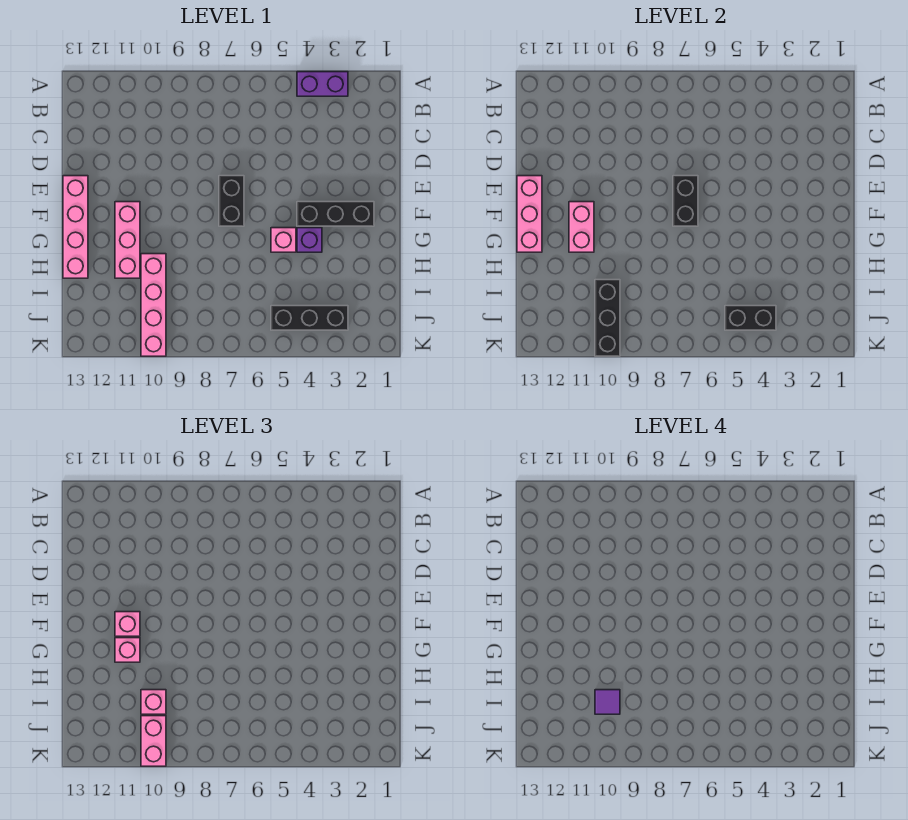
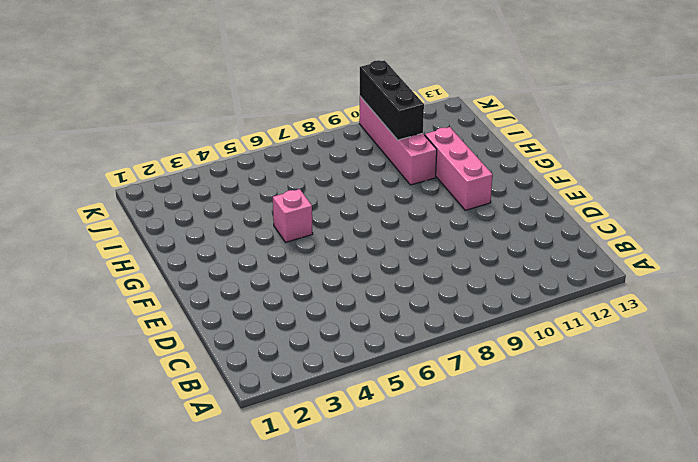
none -> purple brick A3:A4 level 1
none -> black brick E7:F7 level 1
none -> pink brick E13:H13 level 1

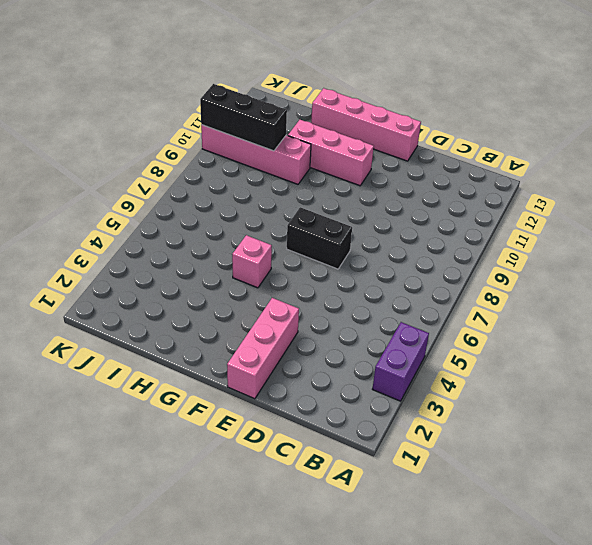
pink brick E1:E3 level 1 -> pink brick E13:G13 level 2
none -> black brick F2:F4 level 1
none -> purple brick G4 level 1
none -> black brick J3:J5 level 1

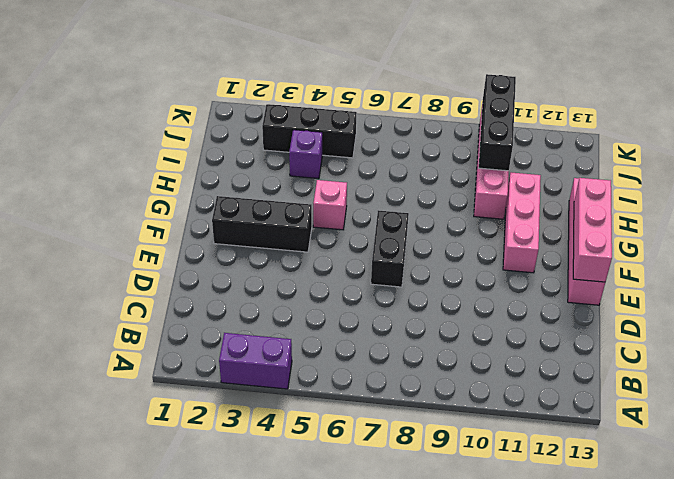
purple brick I4 level 1 -> purple brick G4 level 1
none -> black brick E7:F7 level 2
none -> pink brick F11:G11 level 2
none -> black brick J4:J5 level 2

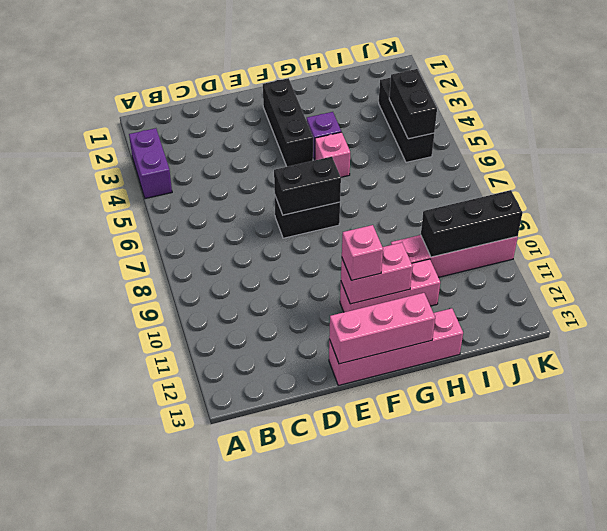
none -> pink brick G11 level 3
none -> pink brick I10 level 3
none -> pink brick J10:K10 level 3

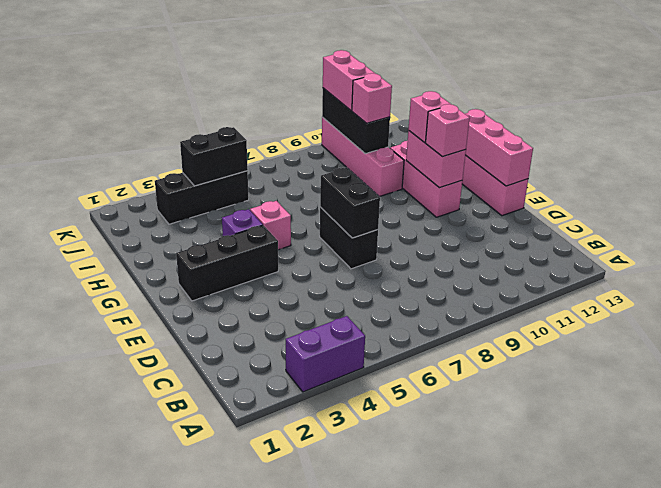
none -> purple tile I10 level 4

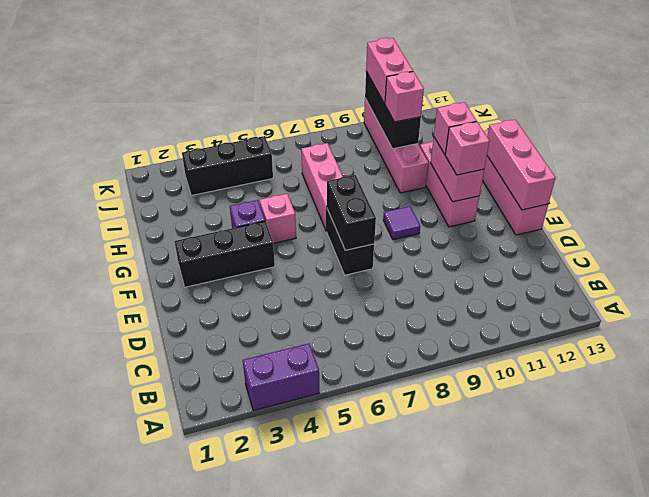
purple tile F9 level 1 -> purple tile I10 level 4
pink brick G7:I7 level 1 -> none
none -> black brick J4:J5 level 2

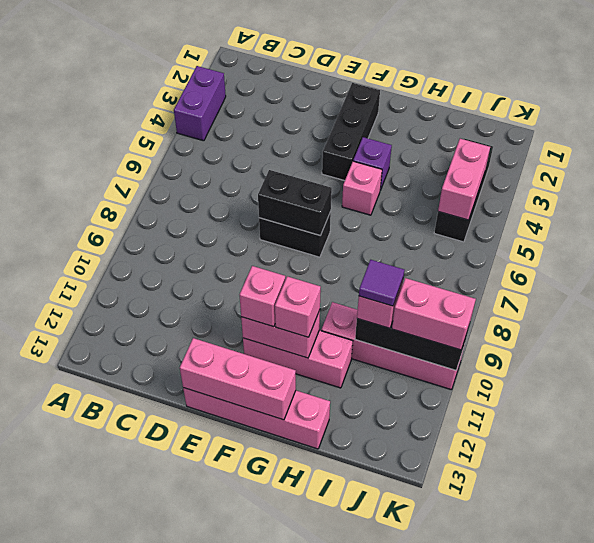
pink brick J4:J5 level 2 -> black brick J4:J5 level 2

